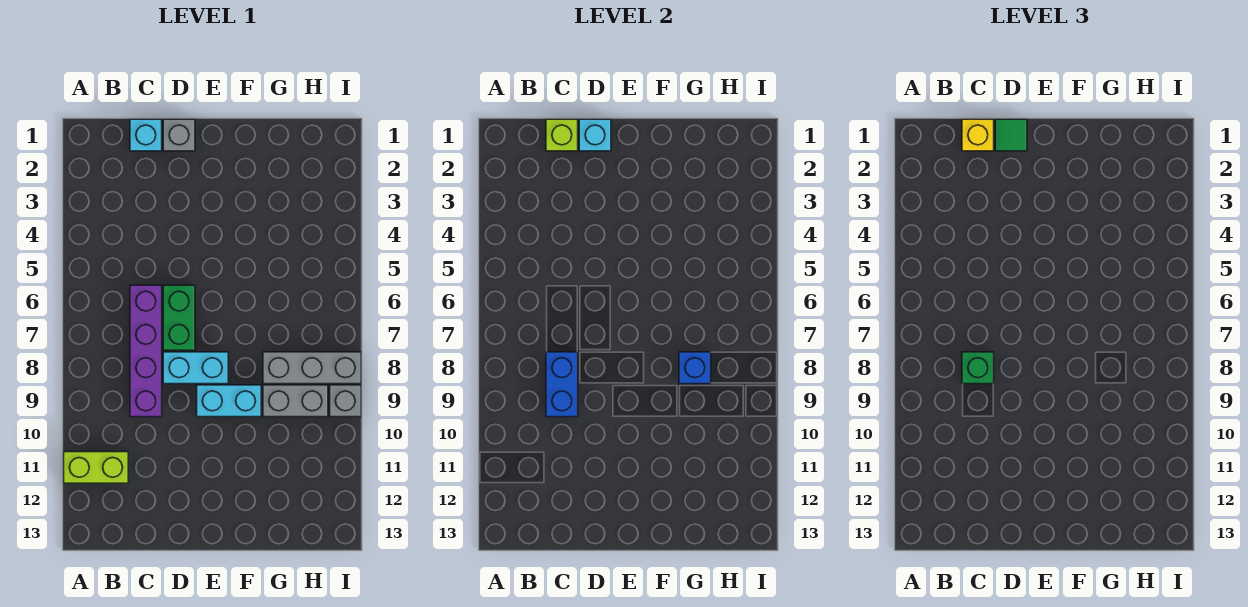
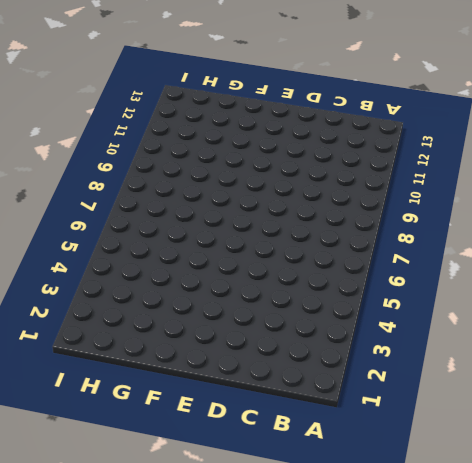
none -> lime brick A11:B11 level 1
none -> cyan brick C1 level 1
none -> purple brick C6:C9 level 1

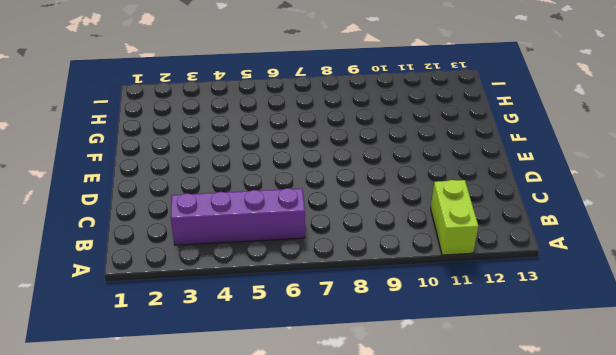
purple brick B3:B6 level 1 -> purple brick C6:C9 level 1
none -> cyan brick C1 level 1
none -> grey brick D1 level 1
none -> green brick D6:D7 level 1

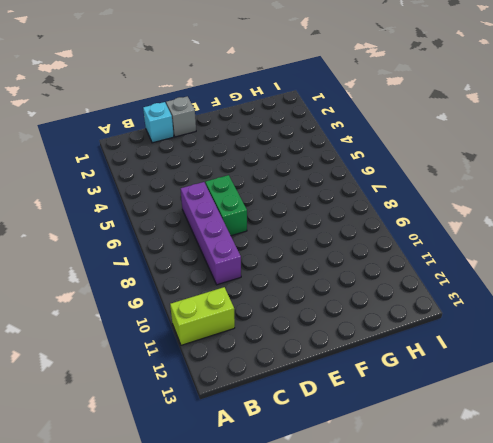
none -> cyan brick D8:E8 level 1
none -> cyan brick E9:F9 level 1
none -> grey brick G8:I8 level 1

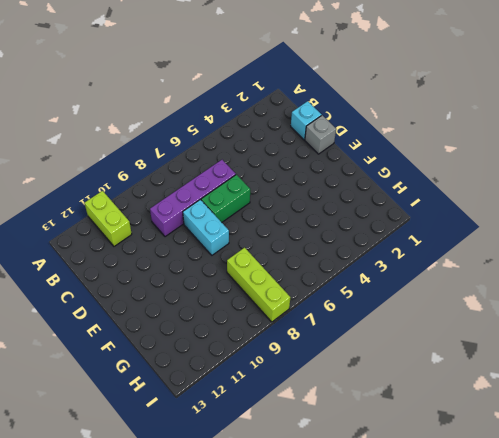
lime brick G8:I8 level 1 -> grey brick G8:I8 level 1
none -> cyan brick E9:F9 level 1
none -> grey brick G9:H9 level 1
none -> grey brick I9 level 1

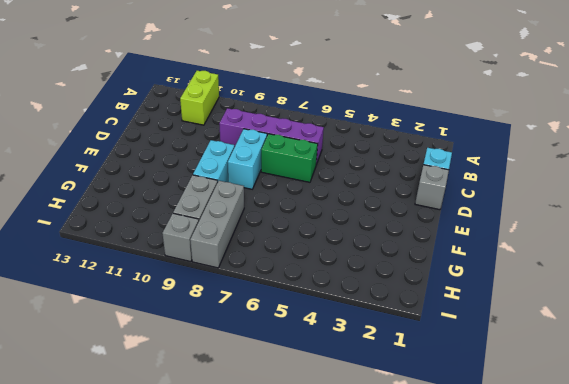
none -> lime brick C1 level 2
none -> blue brick C8:C9 level 2
none -> cyan brick D1 level 2

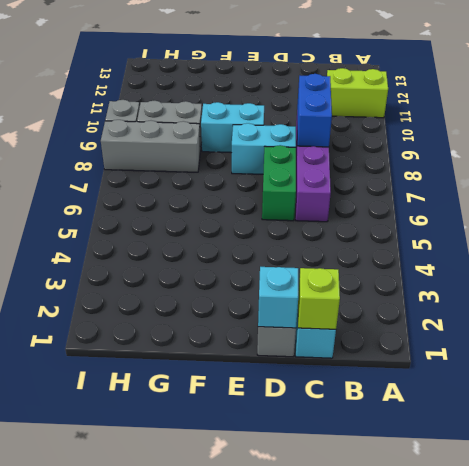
none -> blue brick G8 level 2
none -> yellow brick C1 level 3
none -> green brick C8 level 3

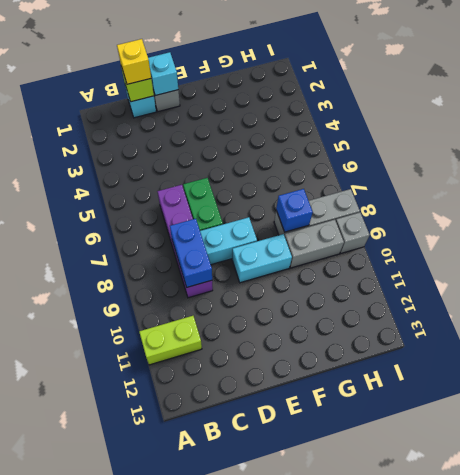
none -> green brick C8 level 3
none -> green tile D1 level 3

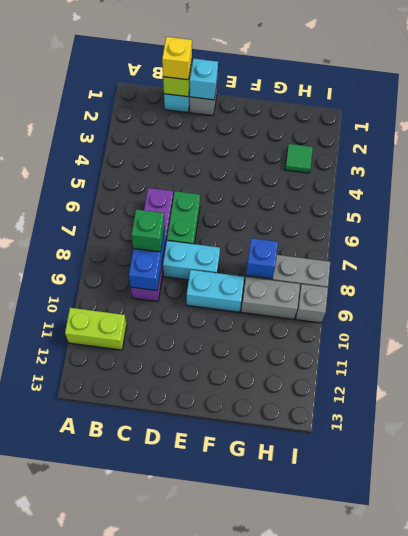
green tile H3 level 1 -> green tile D1 level 3

